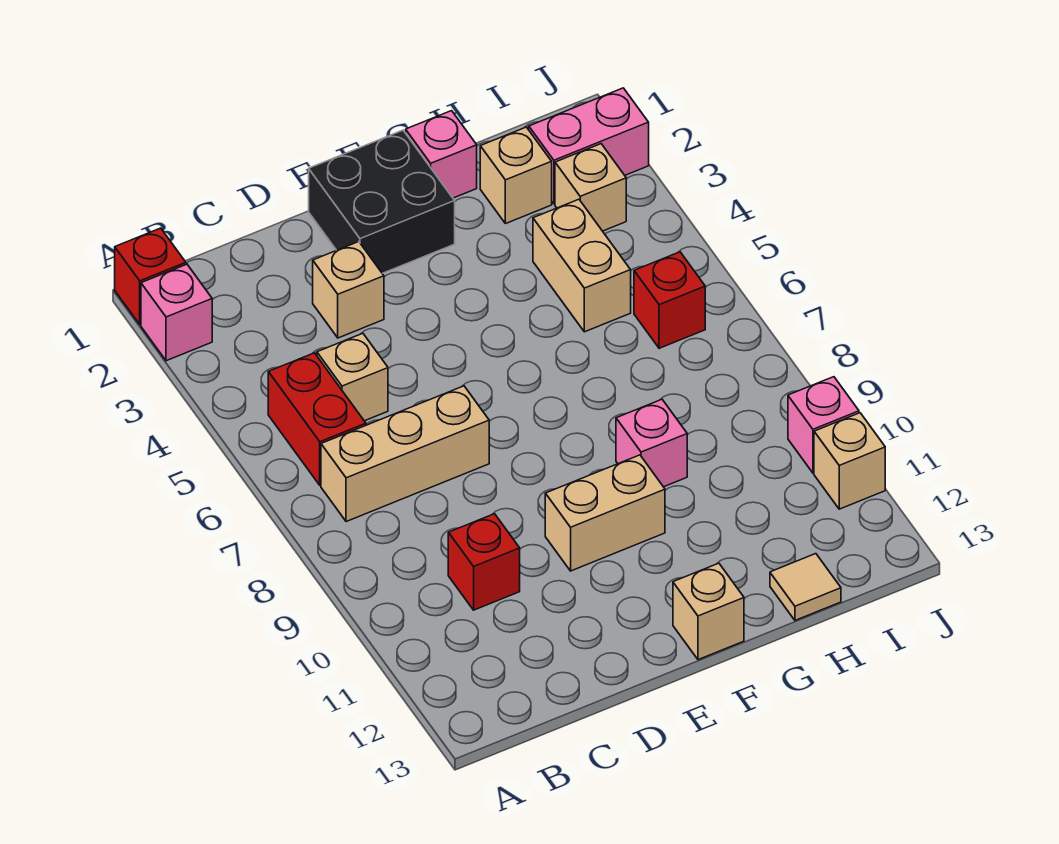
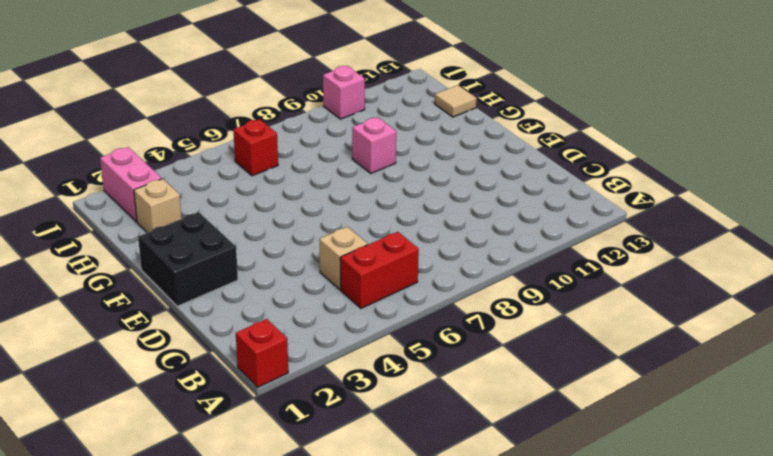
none -> pink brick A2 level 1
none -> tan brick B7:D7 level 1
none -> red brick C10 level 1

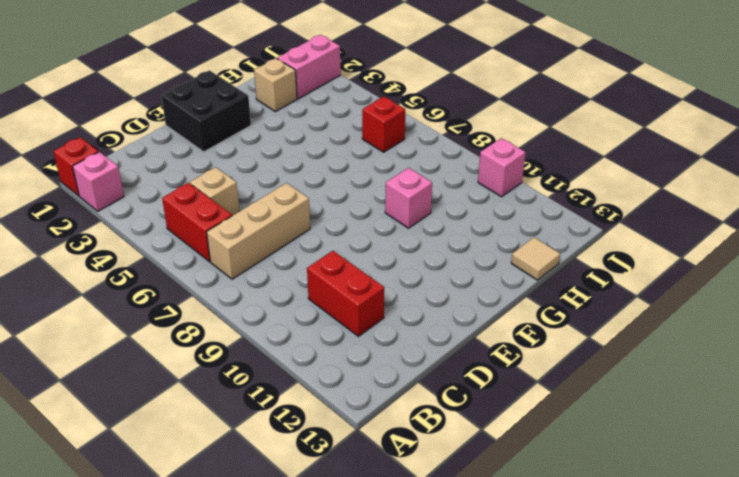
red brick C10:C11 level 1 -> red brick C10 level 1
none -> tan brick D3 level 1
none -> tan brick E10:F10 level 1
none -> tan brick F13 level 1

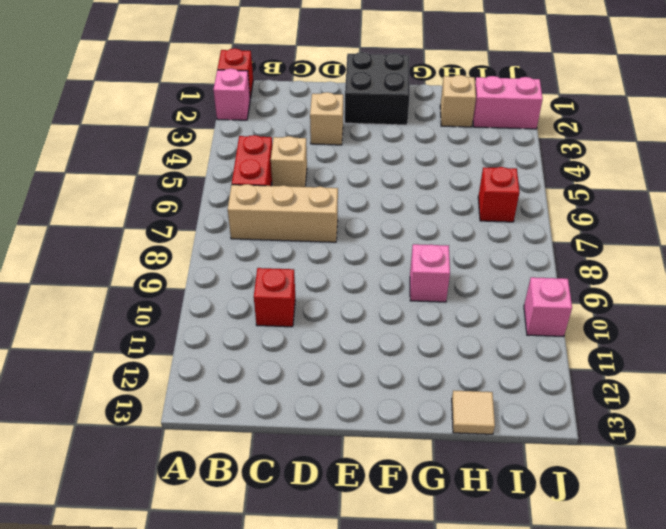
none -> tan brick E10:F10 level 1
none -> tan brick F13 level 1
none -> pink brick G1 level 1

